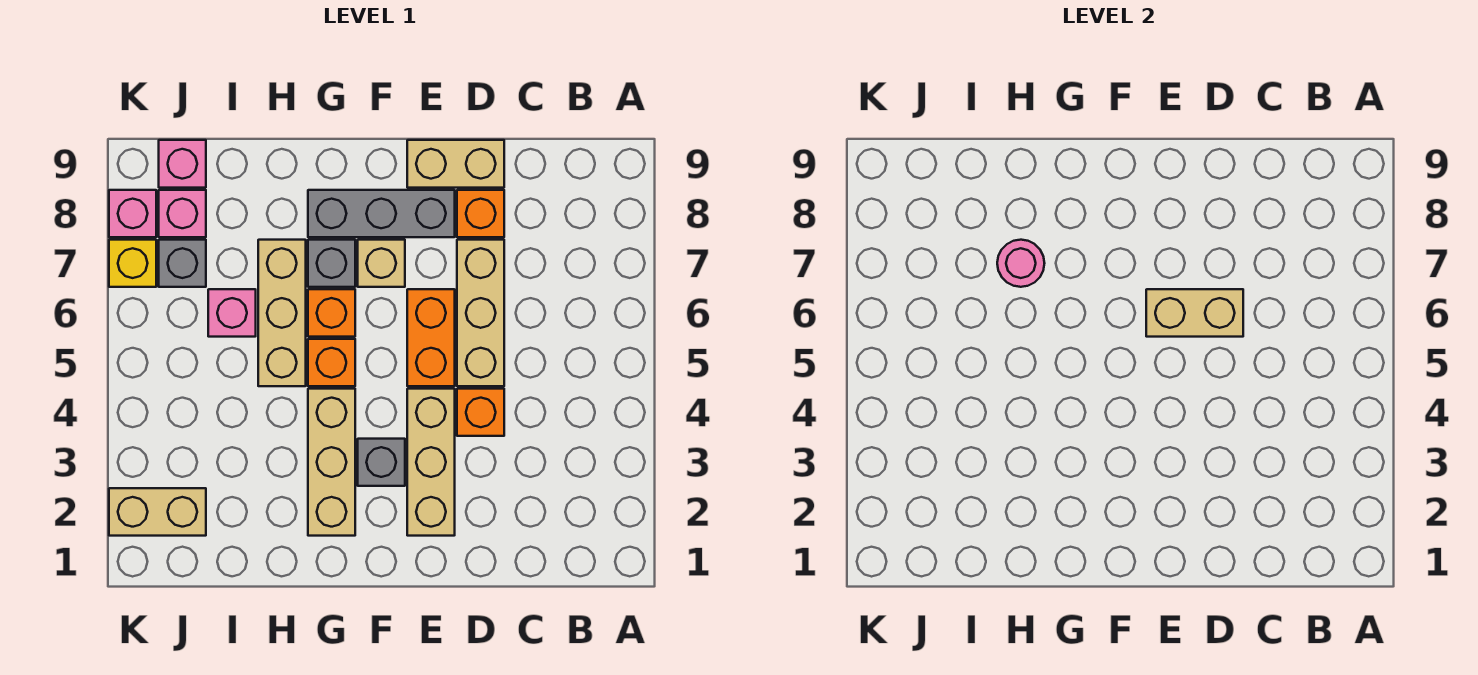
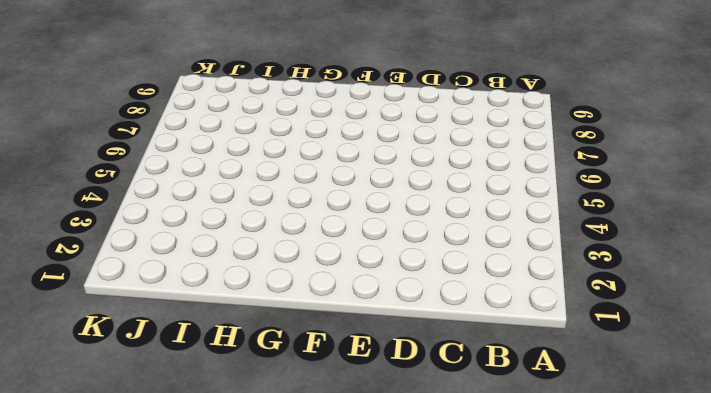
none -> orange brick D4 level 1
none -> tan brick D5:D7 level 1
none -> orange brick D8 level 1

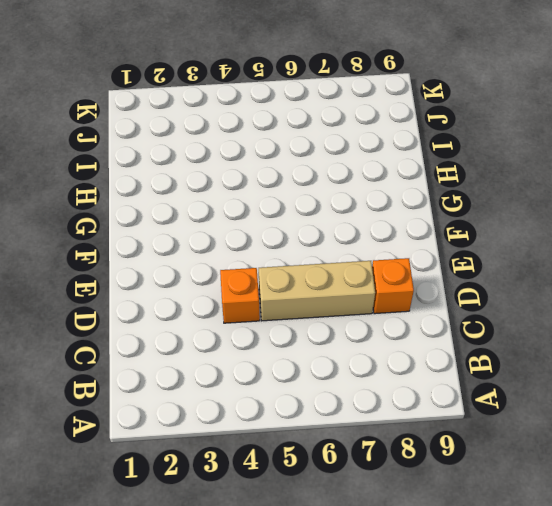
none -> tan brick D9:E9 level 1
none -> tan brick E2:E4 level 1
none -> orange brick E5:E6 level 1

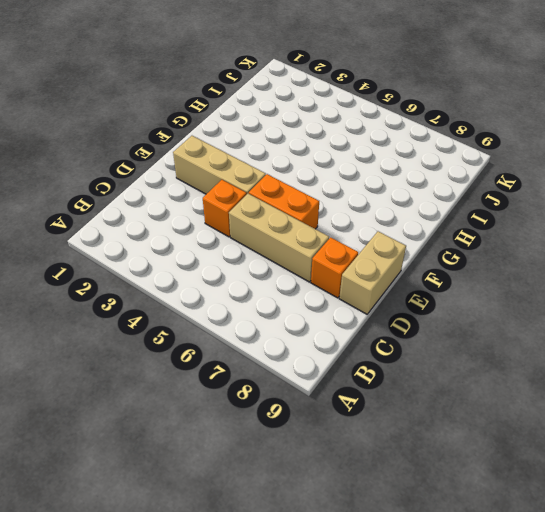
none -> grey brick E8:G8 level 1
none -> grey brick F3 level 1
none -> tan brick F7 level 1

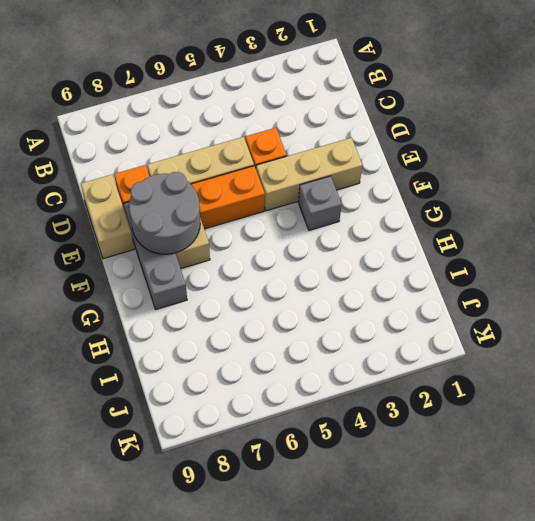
grey round brick E7:F8 level 2 -> none
none -> tan brick G2:G4 level 1
none -> orange brick G5 level 1
none -> orange brick G6 level 1

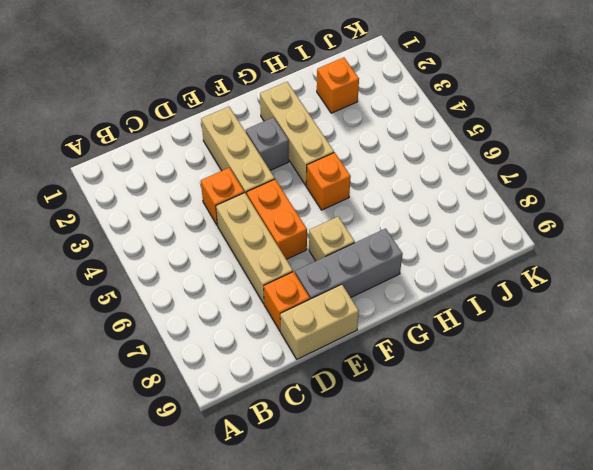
orange brick I2 level 1 -> orange brick G6 level 1
none -> grey brick G7 level 1
none -> tan brick H5:H7 level 1
none -> pink brick I6 level 1

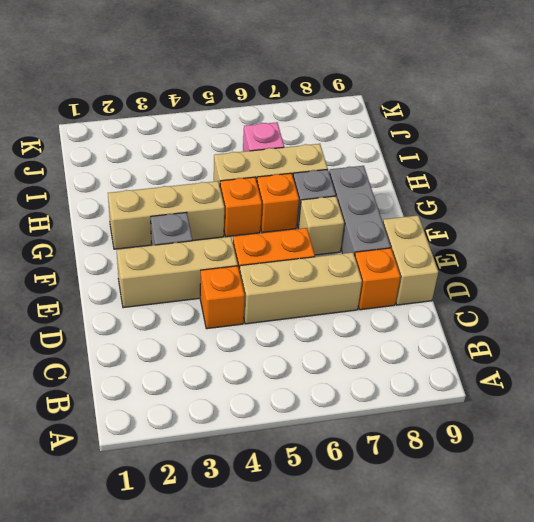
none -> tan brick J2:K2 level 1
none -> grey brick J7 level 1
none -> pink brick J8 level 1

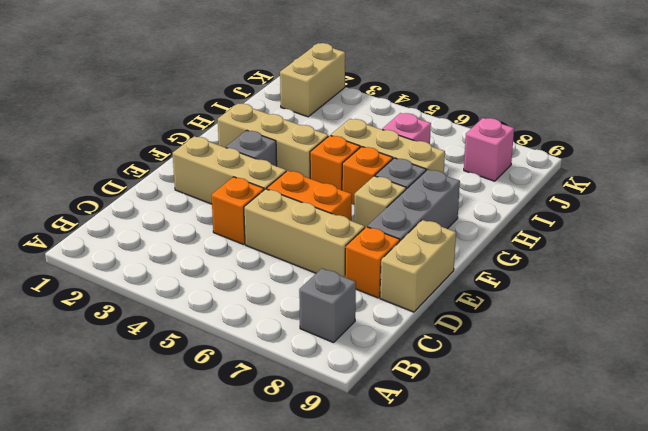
grey brick B8 level 1 -> grey brick J7 level 1
none -> pink brick J9 level 1
none -> yellow brick K7 level 1
none -> pink brick K8 level 1

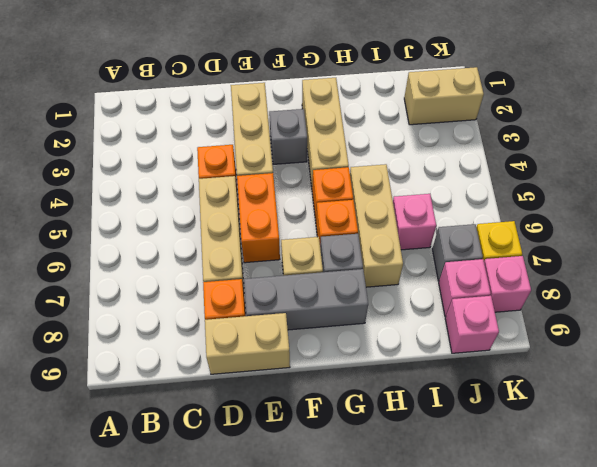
none -> tan brick D6:E6 level 2
none -> pink round brick H7 level 2

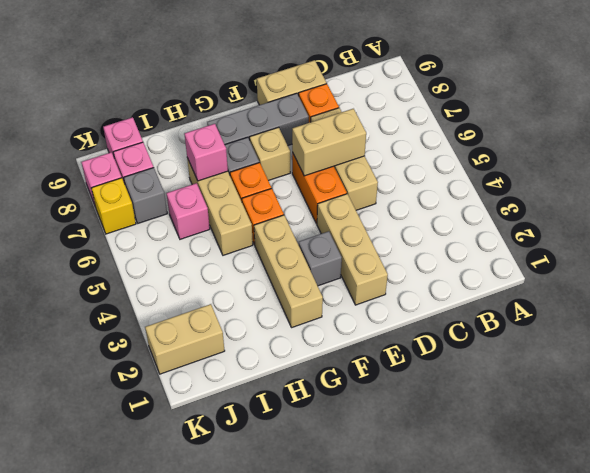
pink brick H7 level 2 -> pink round brick H7 level 2
none -> orange brick D4 level 1

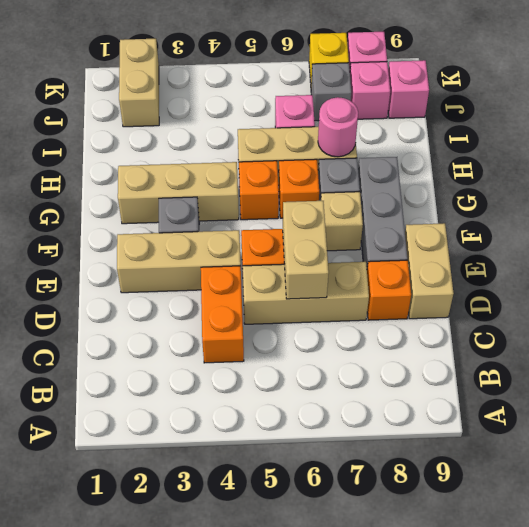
orange brick C4:D4 level 1 -> orange brick D4 level 1

